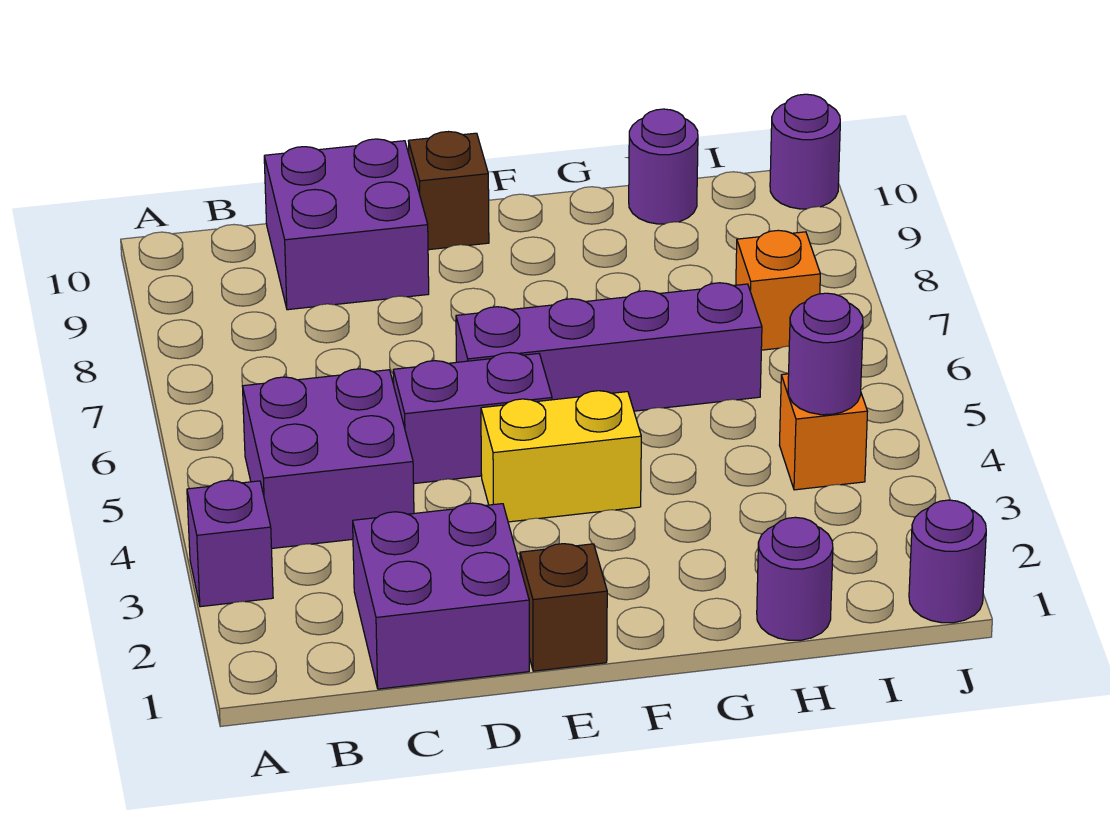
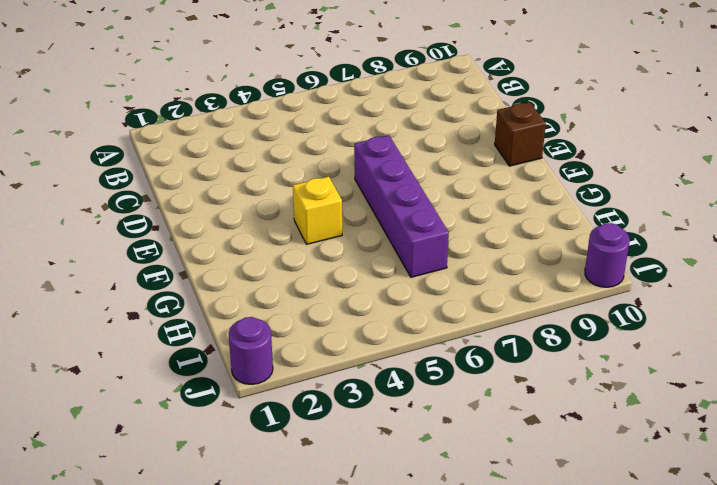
yellow brick F4 level 1 -> yellow brick E4:F4 level 1
none -> purple brick A3 level 1
none -> purple brick B4:C5 level 1
none -> purple brick C1:D2 level 1

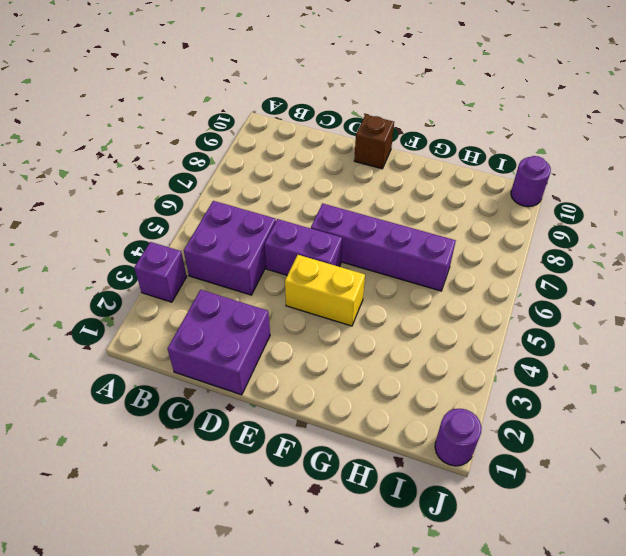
none -> purple brick C9:D10 level 1
none -> brown brick E1 level 1
none -> purple round brick H1 level 1

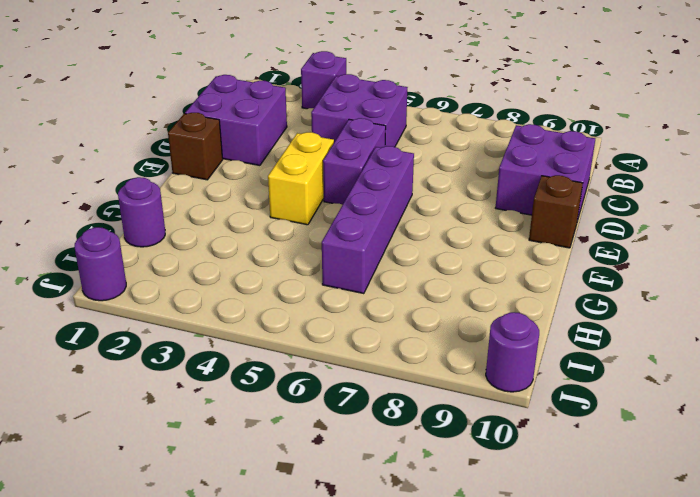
none -> purple round brick H10 level 1
none -> orange brick I4 level 1
none -> orange brick I7 level 1

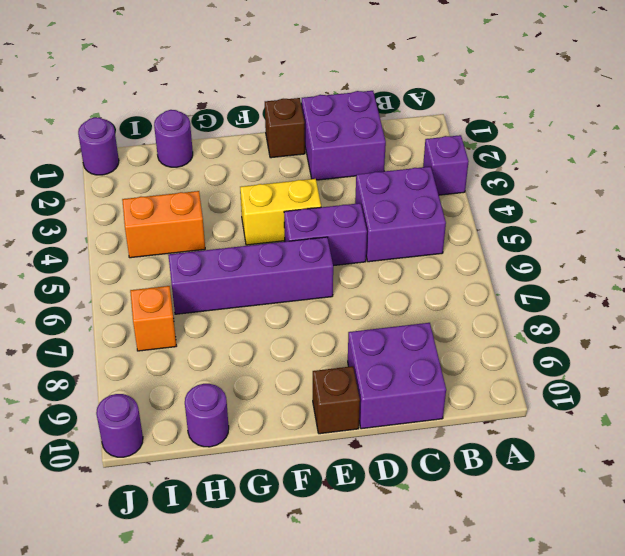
orange brick H4:I4 level 1 -> orange brick I4 level 1
none -> purple round brick I4 level 2

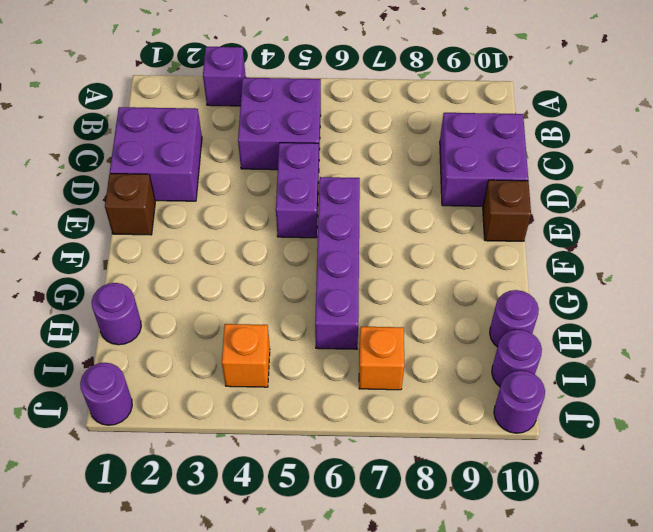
purple round brick I10 level 1 -> purple round brick I4 level 2
none -> yellow brick E4:F4 level 1

